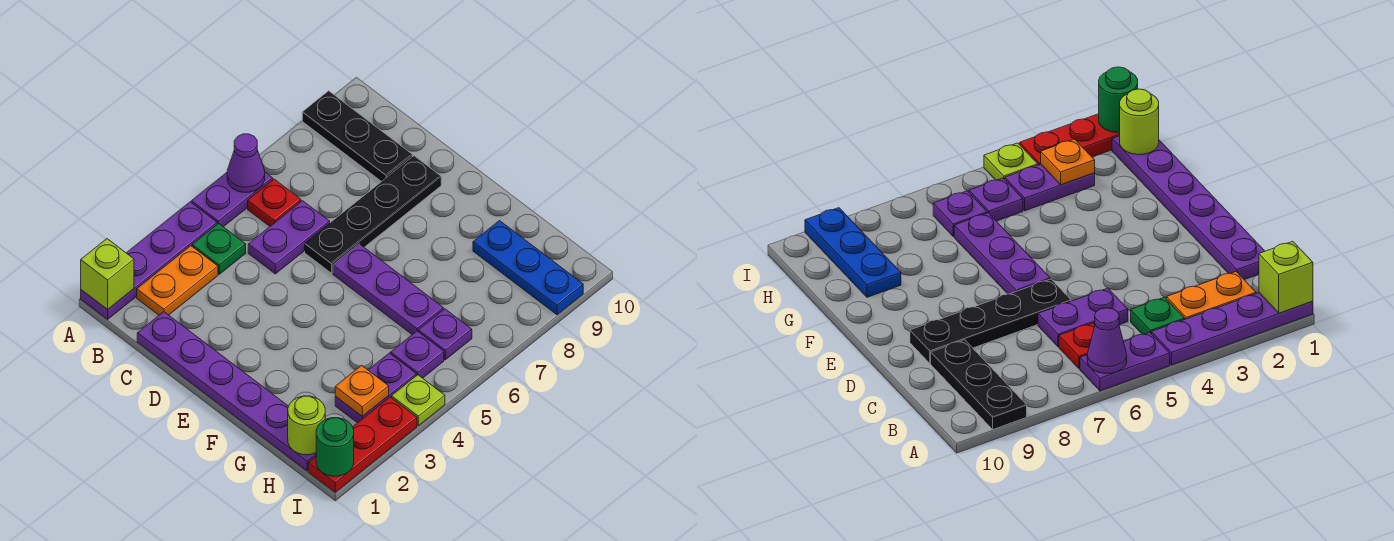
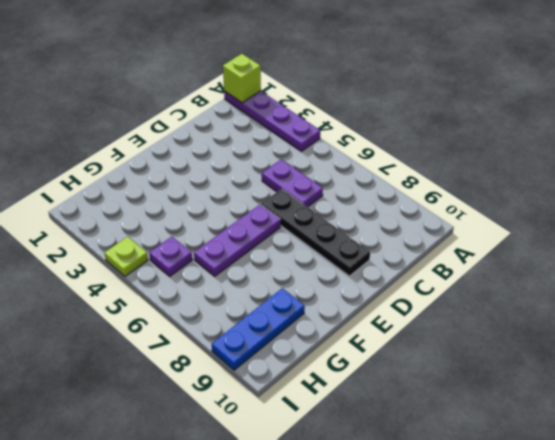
none -> purple plate A5:A6 level 1
none -> black plate A9:C9 level 1
none -> orange plate B2:B3 level 1

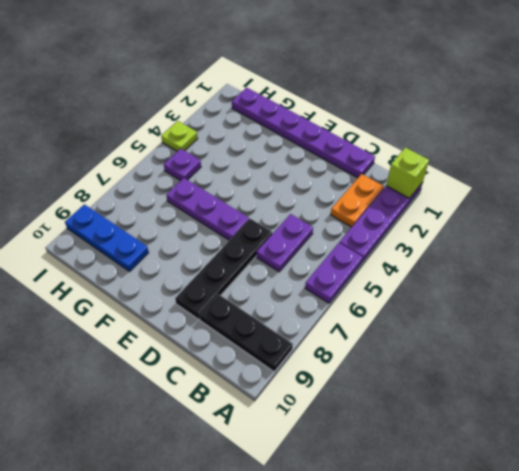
none -> green plate B4 level 1
none -> red plate B6 level 1
none -> purple plate H3:H4 level 1

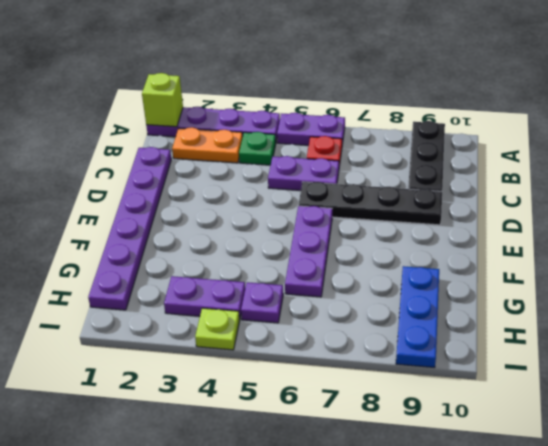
none -> purple plate H6 level 1
none -> red plate I1:I3 level 1
none -> purple cone A6 level 2

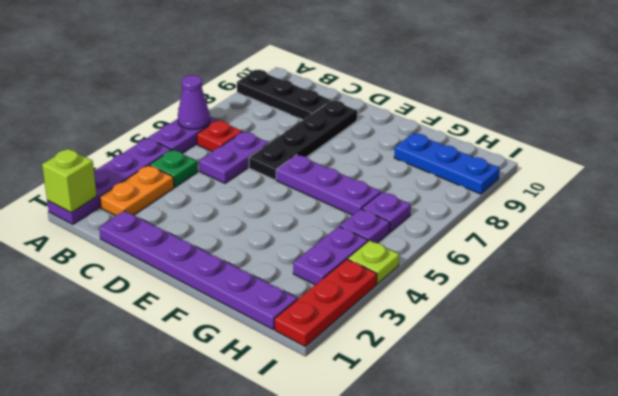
none -> lime round brick H1 level 2
none -> orange plate H3 level 2
none -> green round brick I1 level 2

